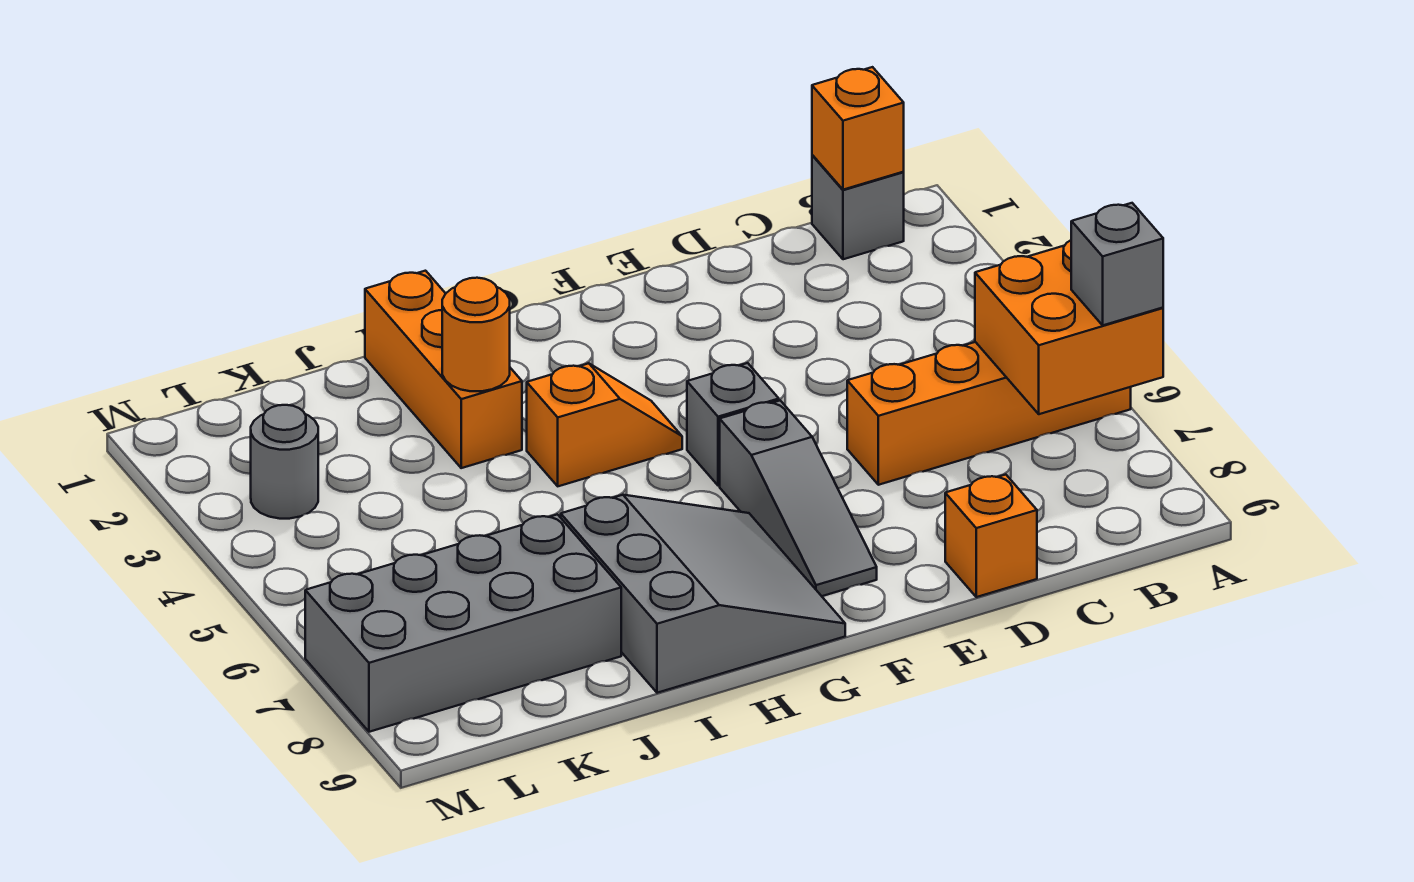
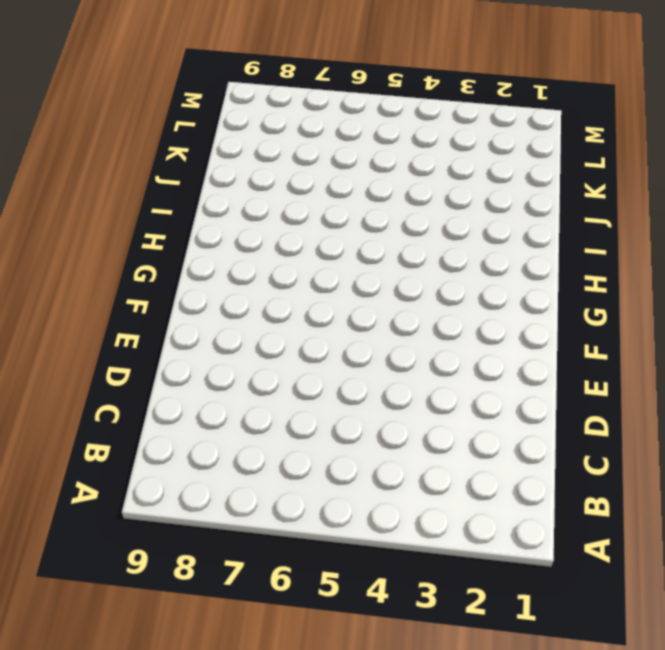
none -> orange brick A6:D6 level 1
none -> grey brick B1 level 1
none -> orange brick D9 level 1

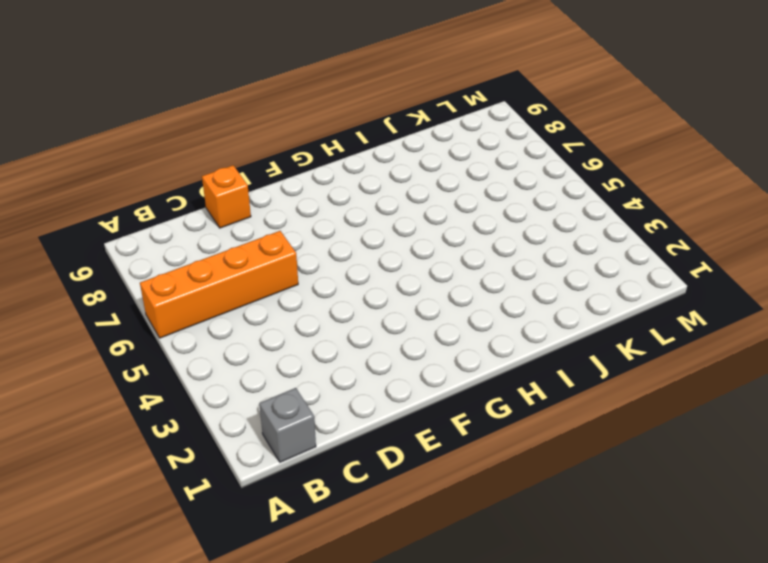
none -> grey brick F5 level 1
none -> grey slope F6:F8 level 1 top 6
none -> orange slope G4:H4 level 1 top H

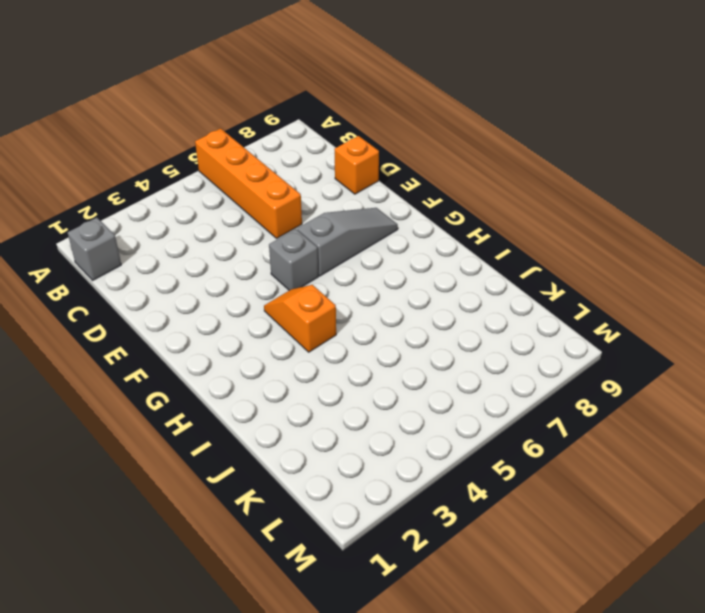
none -> grey slope G7:I9 level 1 top I
none -> orange brick I1:I3 level 1
none -> grey brick J7:M8 level 1

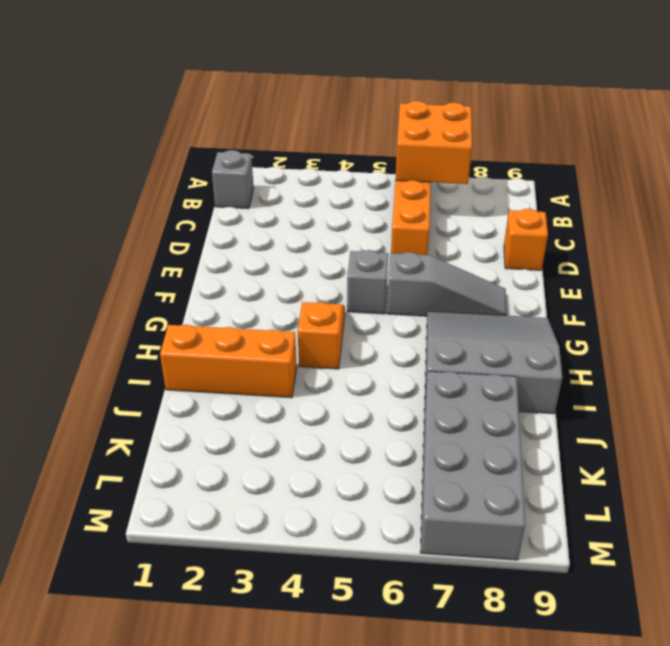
none -> grey round brick L3 level 1
none -> orange brick B1 level 2
none -> orange round brick I3 level 2

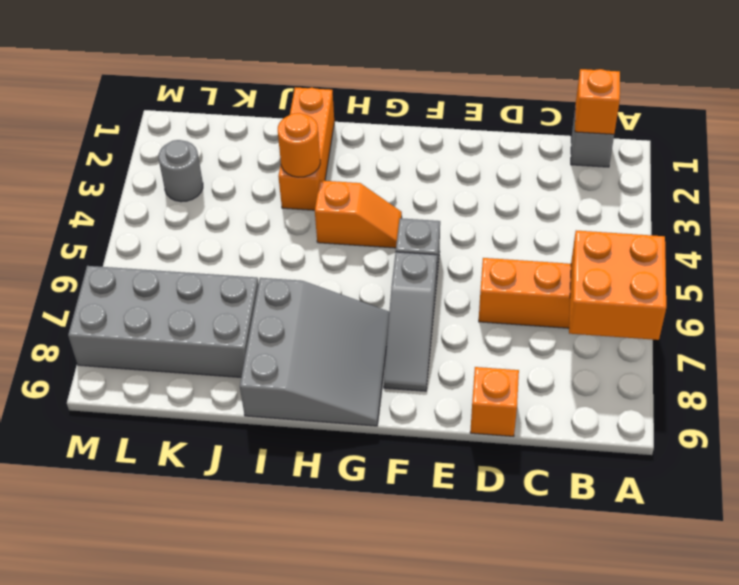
none -> grey brick A7 level 3

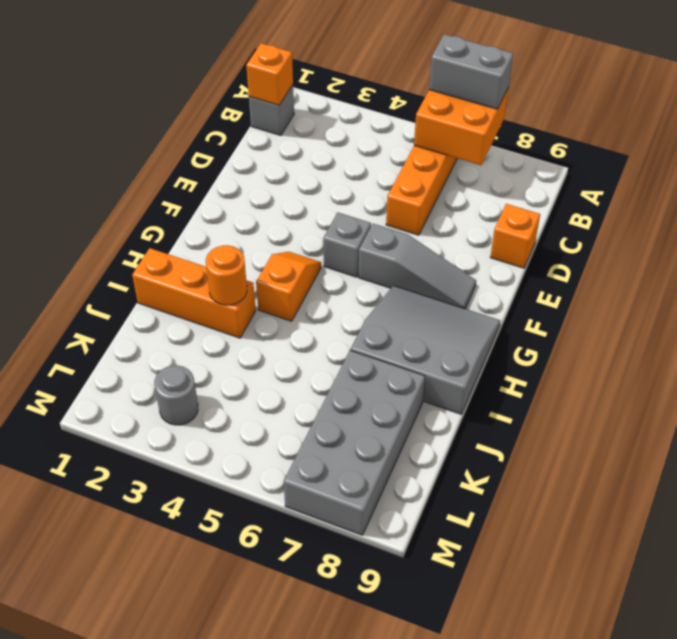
grey brick A6:A7 level 3 -> grey brick A7 level 3

